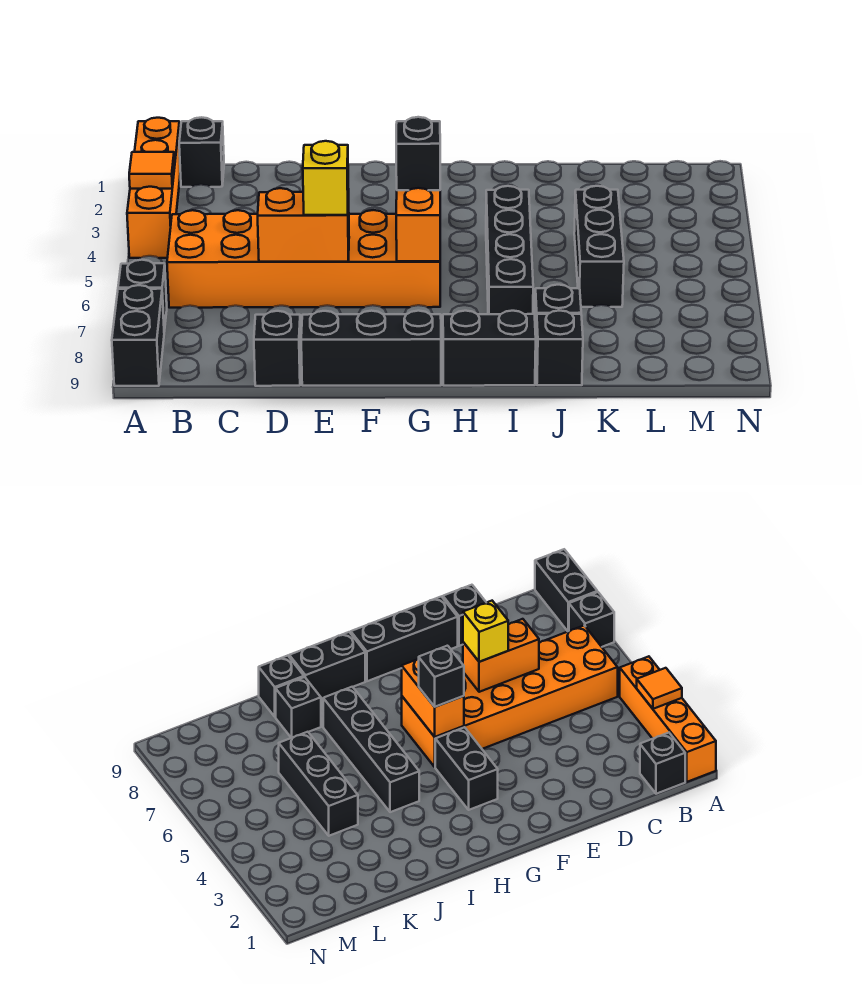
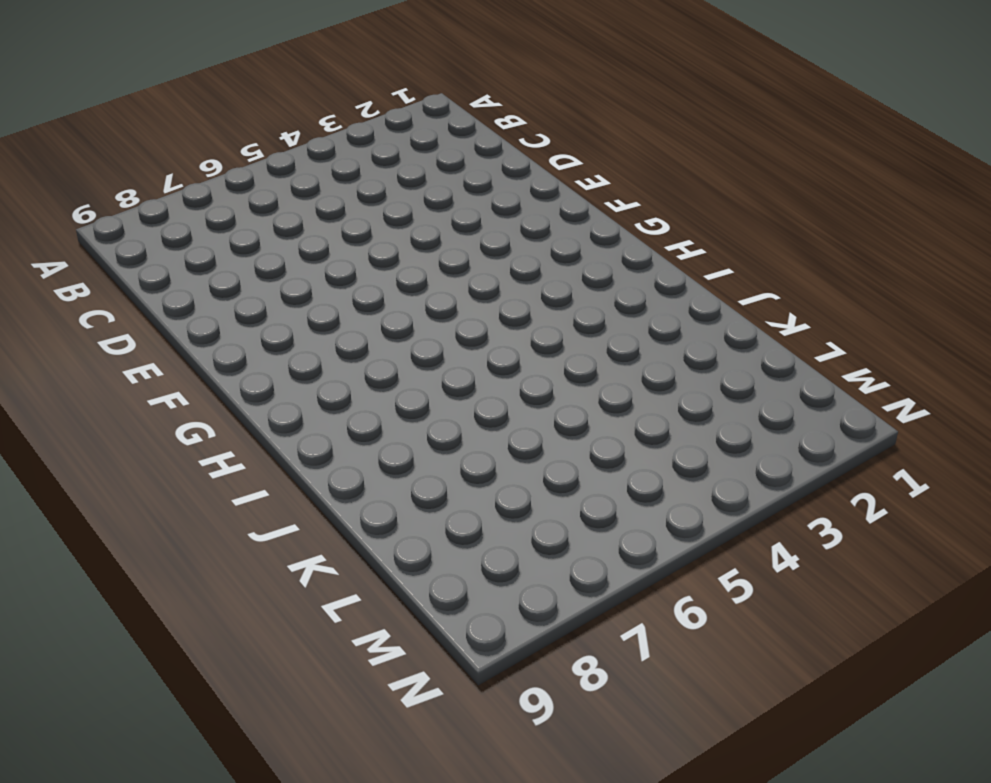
none -> orange brick A1:A4 level 1
none -> black brick A7 level 1
none -> black brick A8:A9 level 1

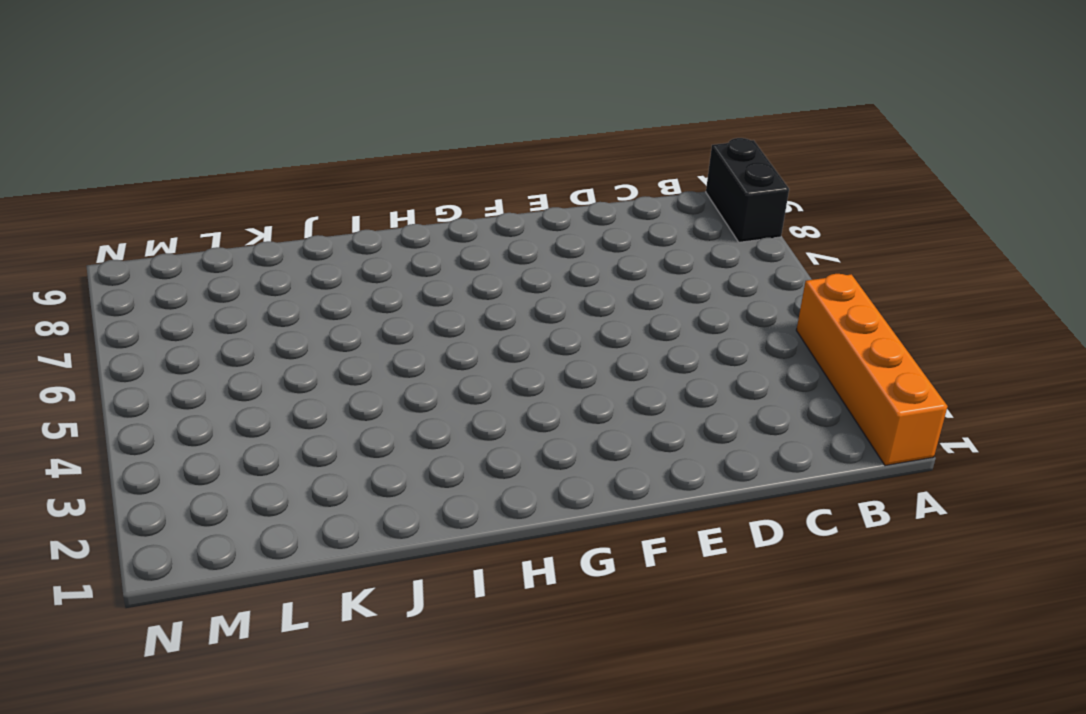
none -> black brick A7 level 1
none -> black brick B1 level 1
none -> orange brick B5:G6 level 1

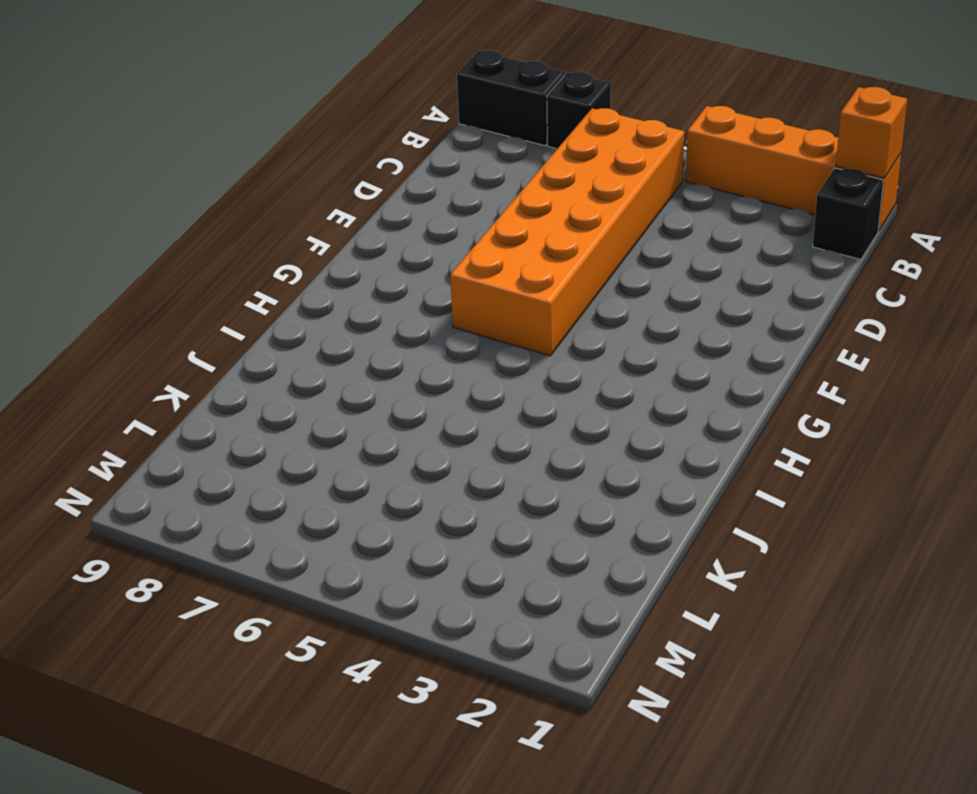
orange brick A1 level 2 -> none
none -> black brick D9 level 1
none -> black brick E9:G9 level 1
none -> black brick G3:G4 level 1

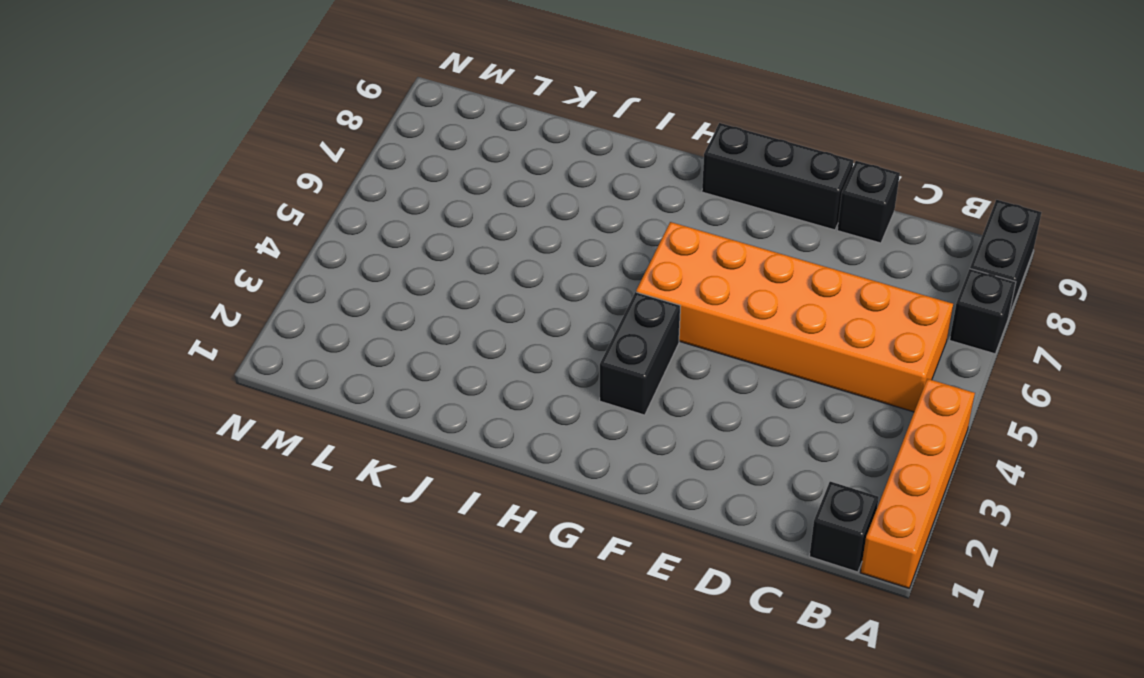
none -> black brick H9:I9 level 1
none -> black brick I4:I7 level 1
none -> black brick J8 level 1

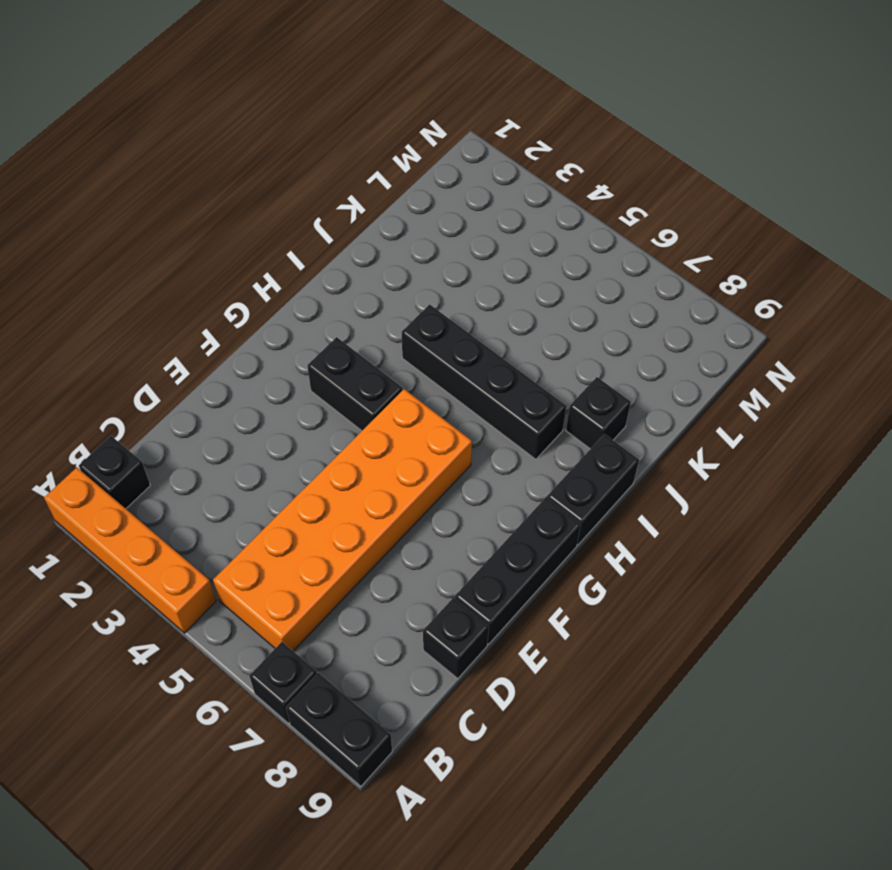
none -> black brick J9 level 1
none -> black brick K4:K6 level 1
none -> orange tile A3 level 2

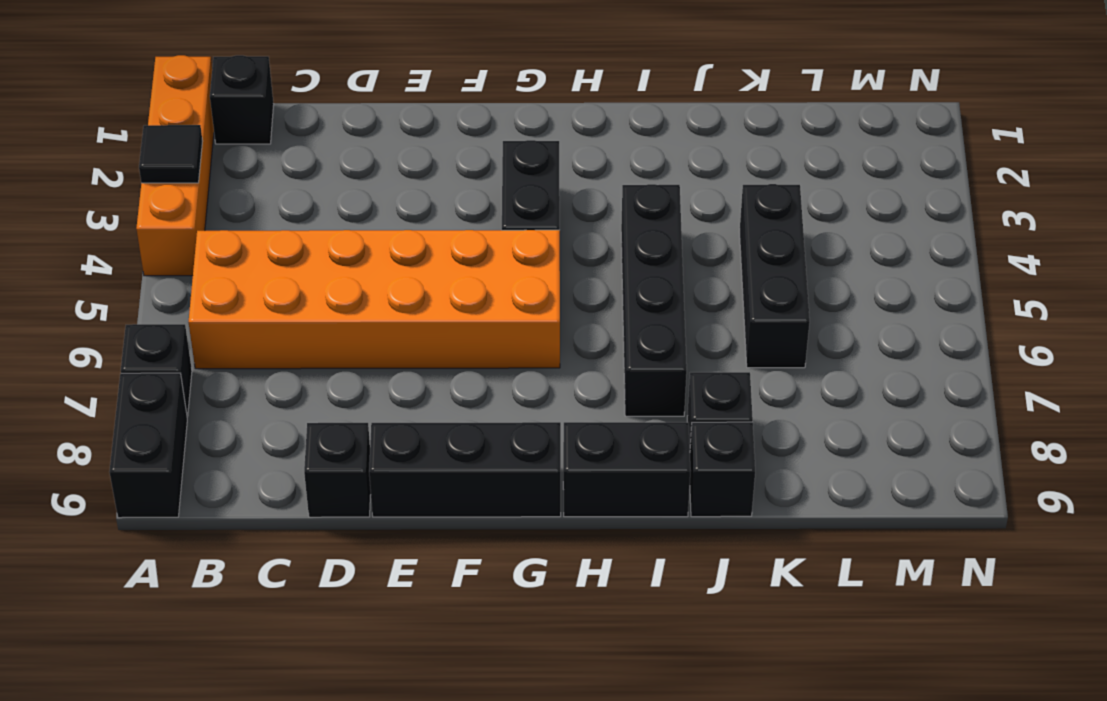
black tile A3 level 2 -> orange tile A3 level 2
none -> orange brick D6:E6 level 2
none -> orange brick G5:G6 level 2
none -> yellow brick E6 level 3

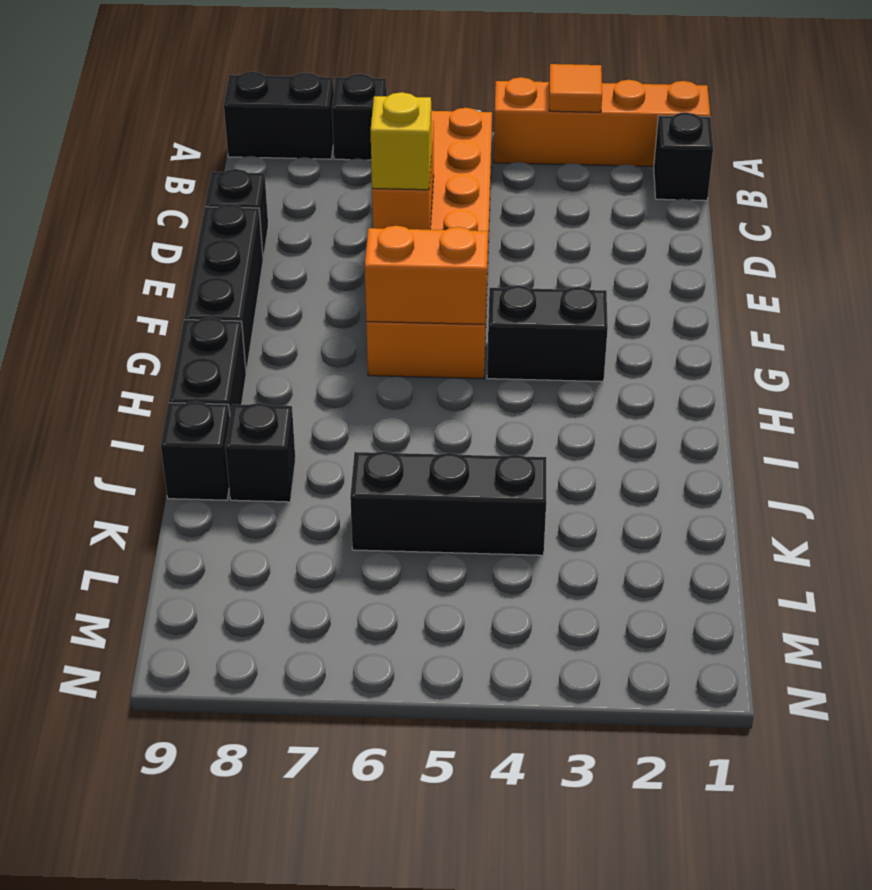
none -> black brick I4:I7 level 1
none -> black brick G5 level 3

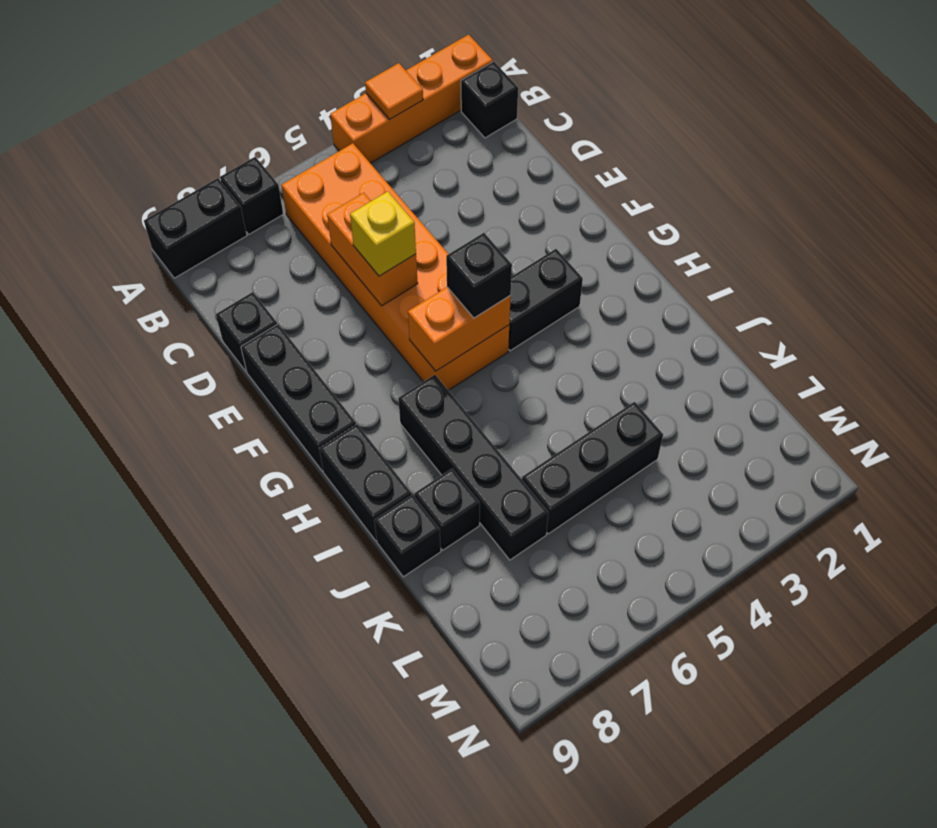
black brick H7:K7 level 1 -> black brick I4:I7 level 1

